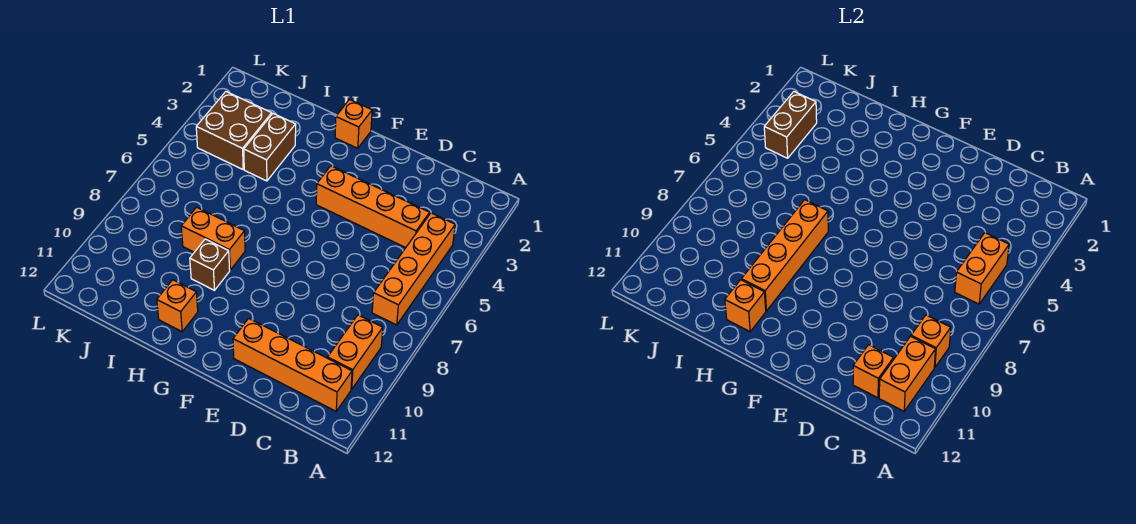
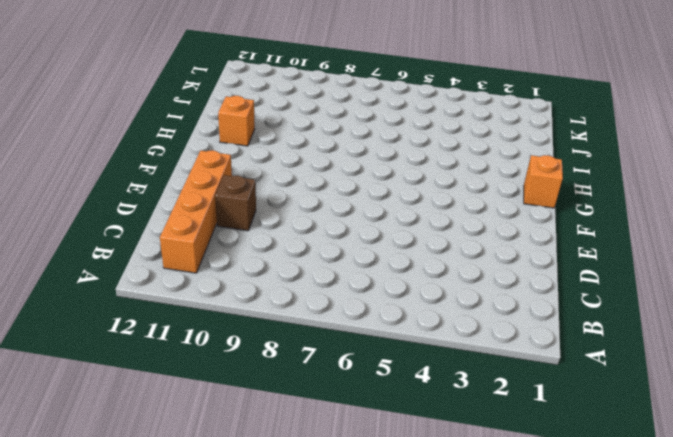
brown brick D10 level 1 -> brown brick H9 level 1
none -> orange brick B4:B7 level 1
none -> orange brick B9:B10 level 1
none -> orange brick C4:F4 level 1

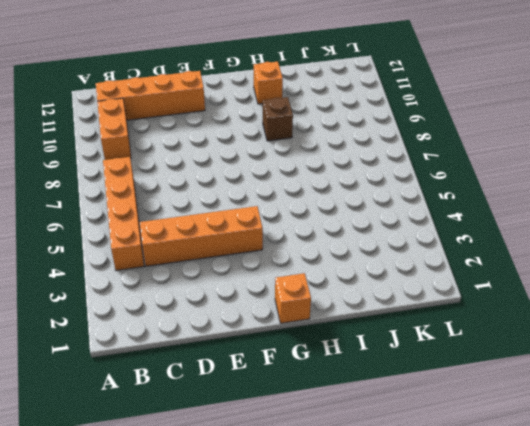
none -> orange brick H8:I8 level 1
none -> brown brick I3:I4 level 1
none -> brown brick J3:K4 level 1

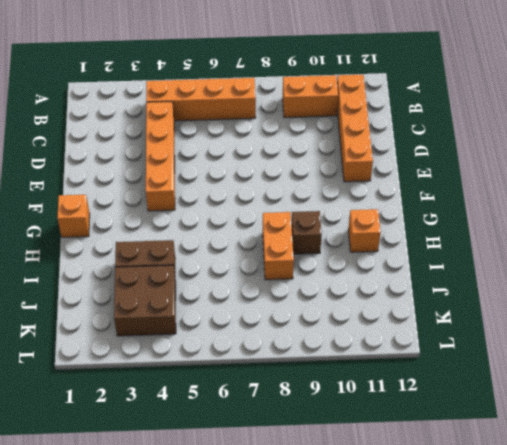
none -> orange brick B5:B6 level 2
none -> orange brick B9 level 2
none -> orange brick B10:B11 level 2

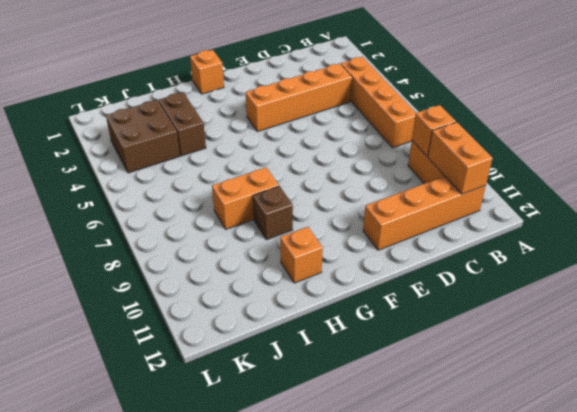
none -> orange brick B5:B6 level 2
none -> orange brick C11 level 2
none -> orange brick H7:H10 level 2

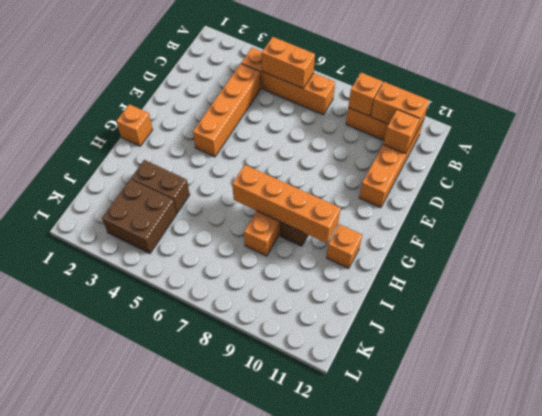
none -> orange brick H11 level 2
none -> brown brick K3:K4 level 2

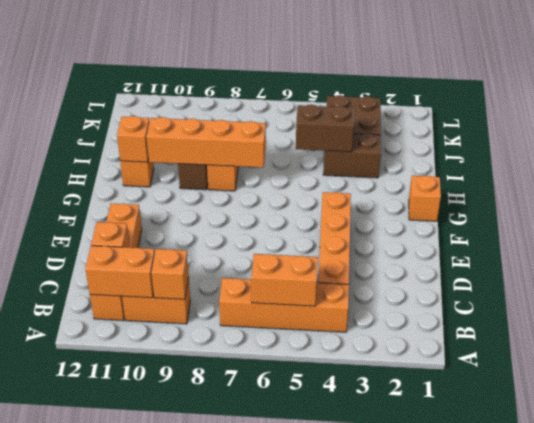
brown brick I4:I5 level 2 -> brown brick K3:K4 level 2

